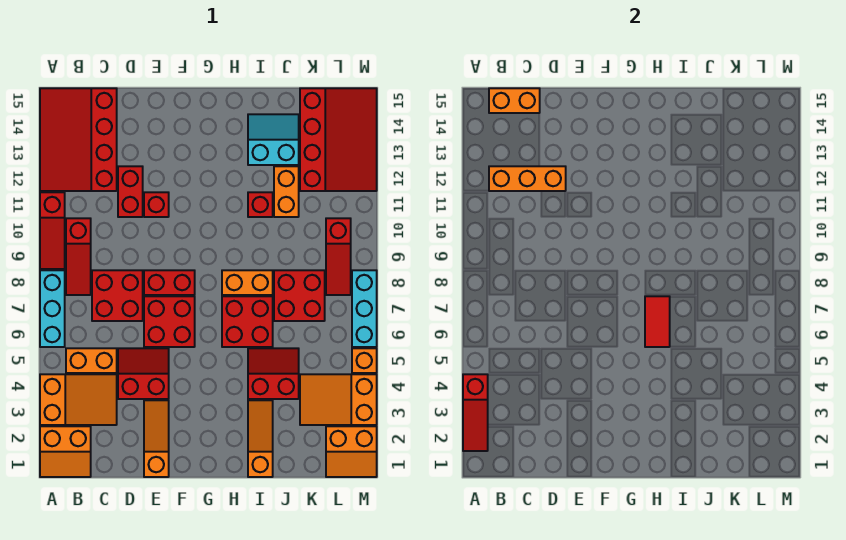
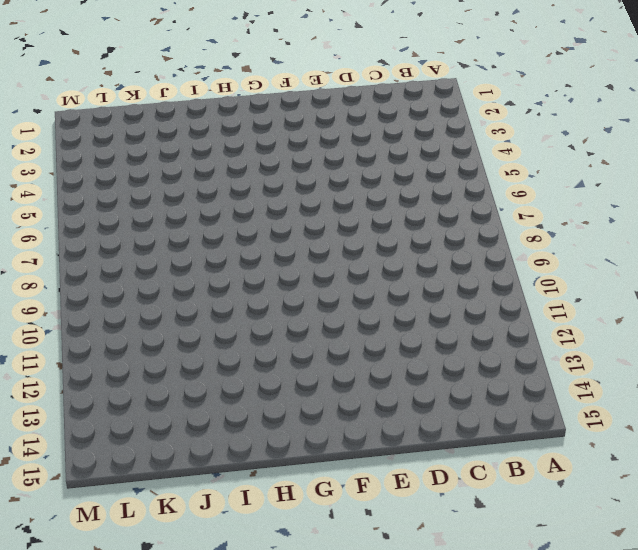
none -> orange slope A1:B2 level 1 top 2
none -> orange slope A3:C4 level 1 top A
none -> cyan brick A6:A8 level 1
none -> red slope A9:A11 level 1 top 11

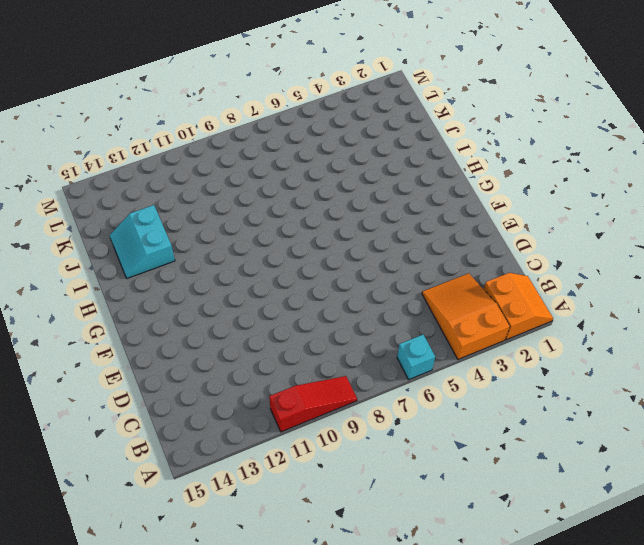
cyan brick A6 level 1 -> cyan brick A6:A8 level 1
none -> red slope A12:C15 level 1 top C
none -> orange brick B5:C5 level 1
none -> red slope B8:B10 level 1 top 10
none -> red brick C7:D8 level 1

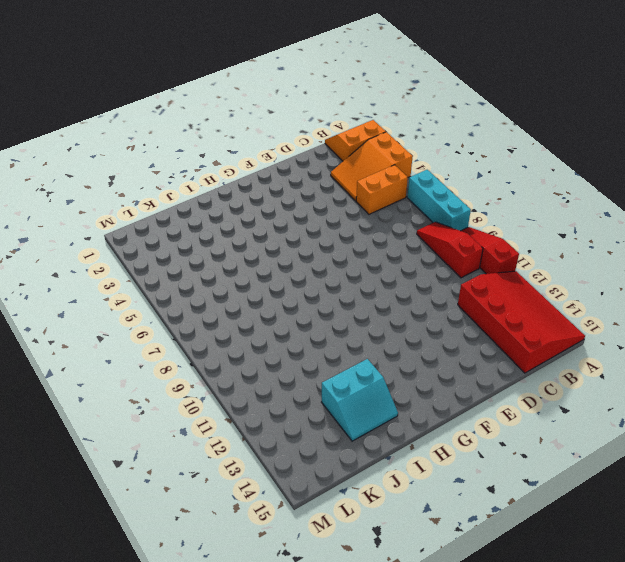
none -> red brick C7:D8 level 1
none -> red slope D4:E5 level 1 top 4
none -> red brick D11:D12 level 1
none -> orange slope E1:E3 level 1 top 1

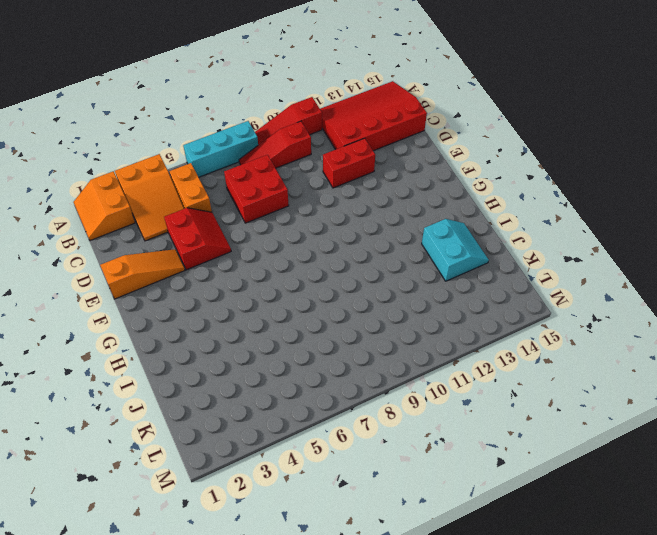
none -> red brick E6:F7 level 1
none -> red brick E8:F8 level 1
none -> red brick E11 level 1
none -> red brick H6:I7 level 1

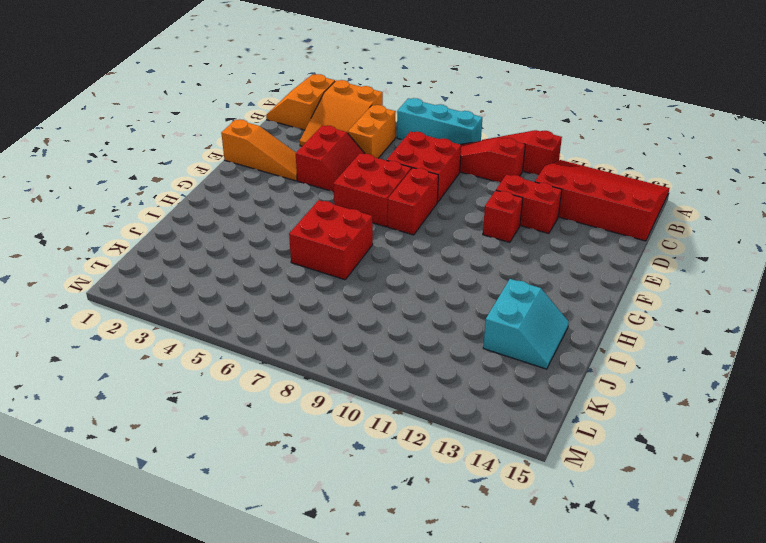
none -> orange brick H8:I8 level 1
none -> orange slope I1:I3 level 1 top 1
none -> red slope I4:J5 level 1 top 4
none -> red brick I11 level 1

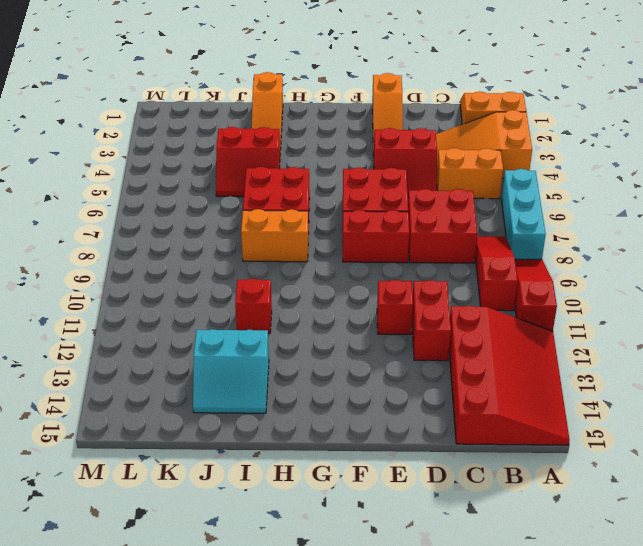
none -> red brick J7:K8 level 1
none -> orange brick J11:J12 level 1
none -> orange slope K3:M4 level 1 top M
none -> red slope K12:M15 level 1 top K

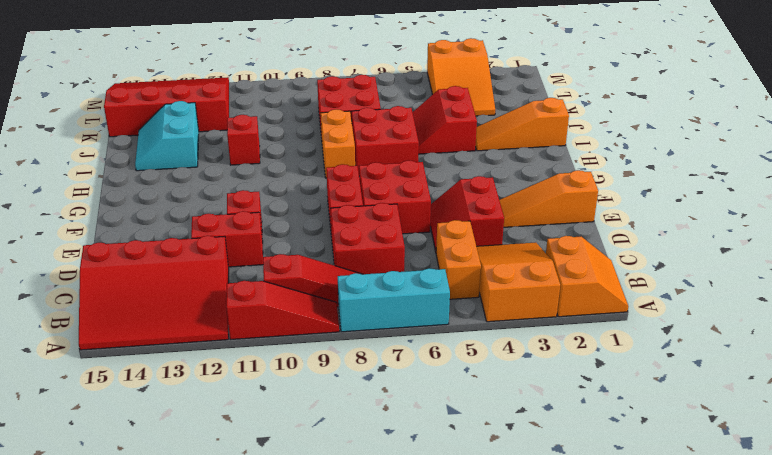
none -> orange brick J11:J12 level 1
none -> orange slope L1:M2 level 1 top 2
none -> red slope L8:L10 level 1 top 10
none -> orange brick M5 level 1

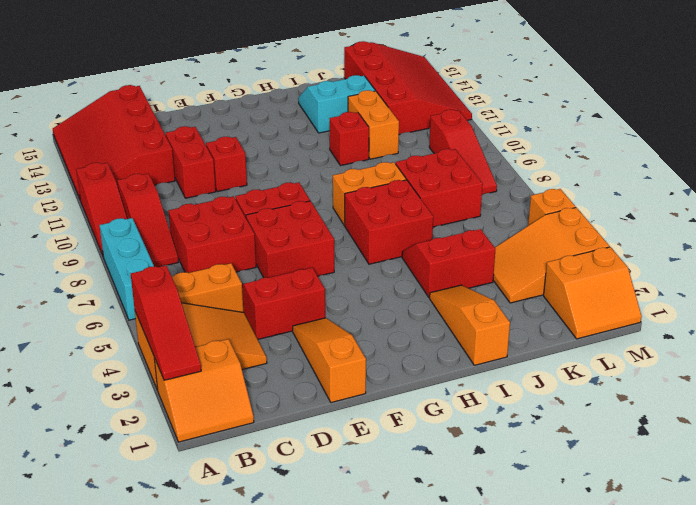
none -> cyan brick M6:M8 level 1
none -> orange brick B12:D12 level 2
none -> orange brick B15:C15 level 2
none -> red tile H6:H7 level 2

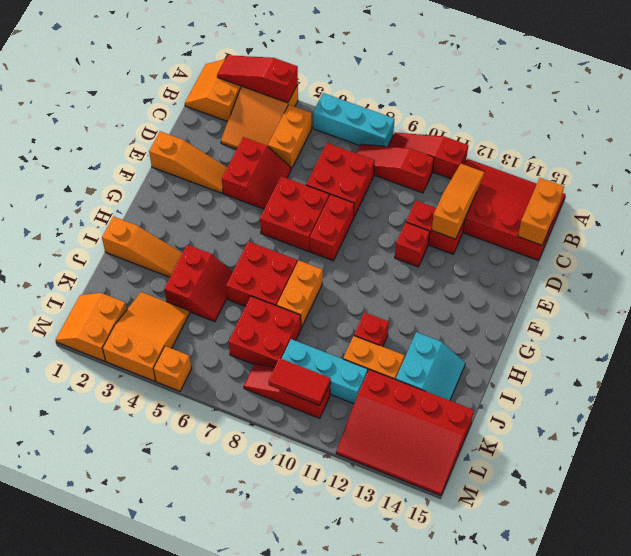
orange slope B12:D12 level 2 top D -> orange brick B12:D12 level 2
cyan brick K9:K11 level 1 -> cyan brick M6:M8 level 1
red tile L9:L10 level 2 -> red tile H6:H7 level 2

